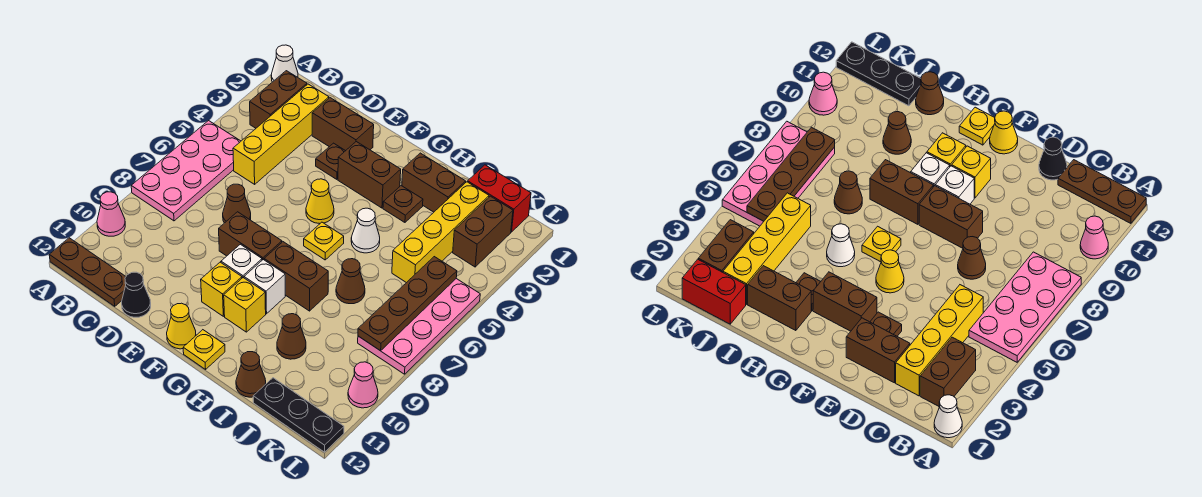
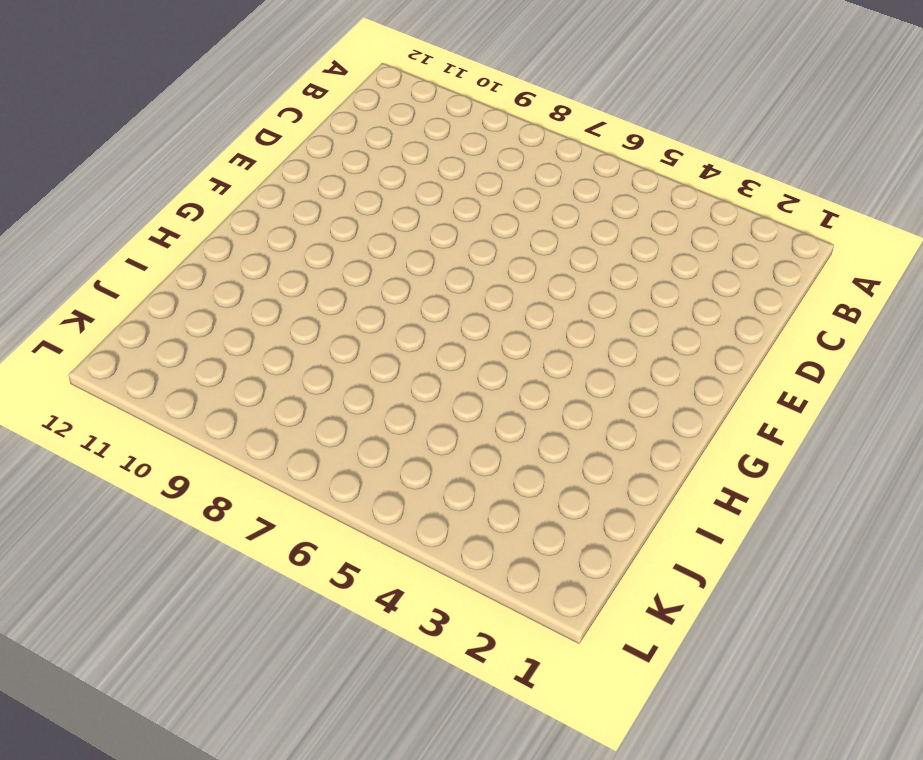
none -> white cone A1 level 1
none -> pink plate A5:B8 level 1
none -> pink cone A10 level 1
none -> brown plate A12:C12 level 1

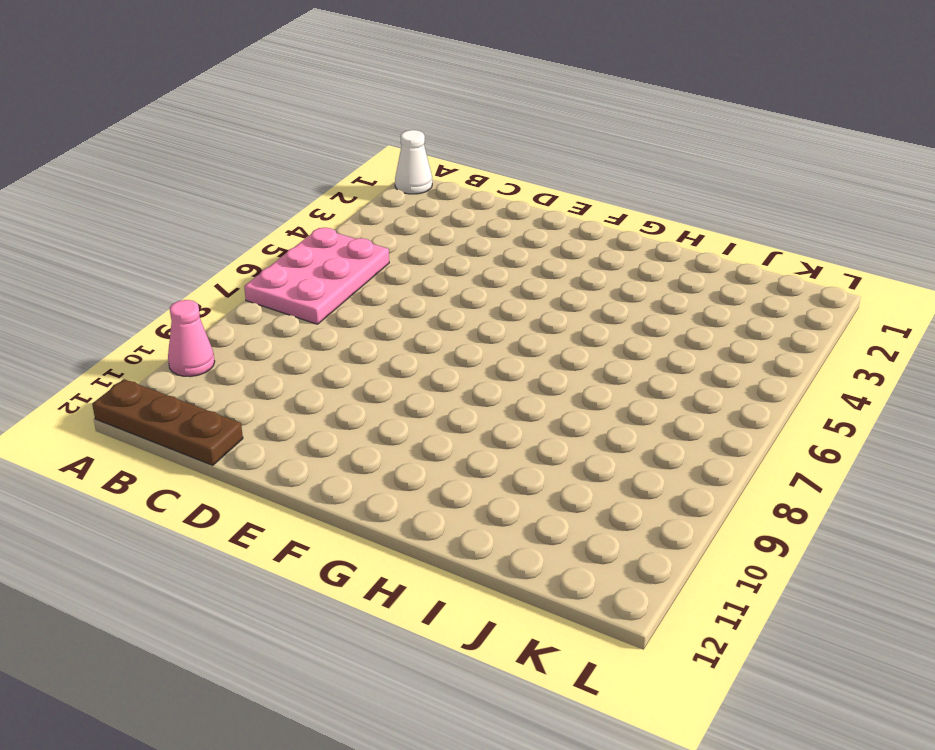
pink plate A5:B7 level 1 -> pink plate A5:B8 level 1
none -> brown brick B2:B3 level 1
none -> yellow brick C2:C5 level 1
none -> brown brick D2:E2 level 1
none -> brown cone D7 level 1

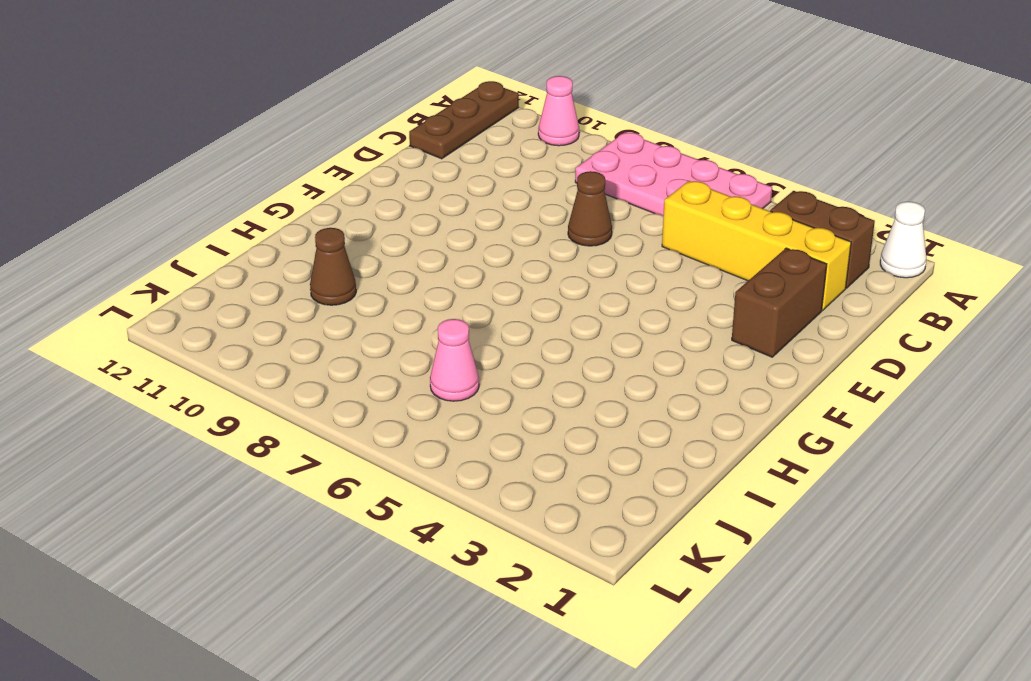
pink cone J6 level 1 -> pink cone L10 level 1
none -> black cone D12 level 1
none -> brown plate E3 level 1
none -> brown brick E8:F8 level 1
none -> brown brick F3:G3 level 1

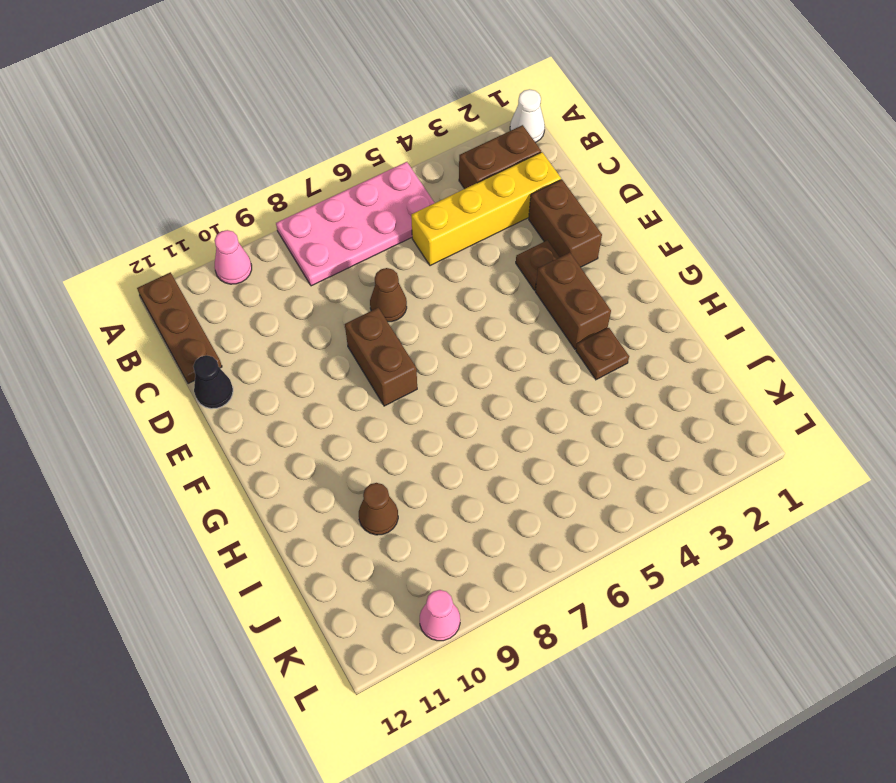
none -> yellow cone F5 level 1
none -> white brick F9 level 1
none -> yellow brick F10 level 1
none -> yellow cone F12 level 1

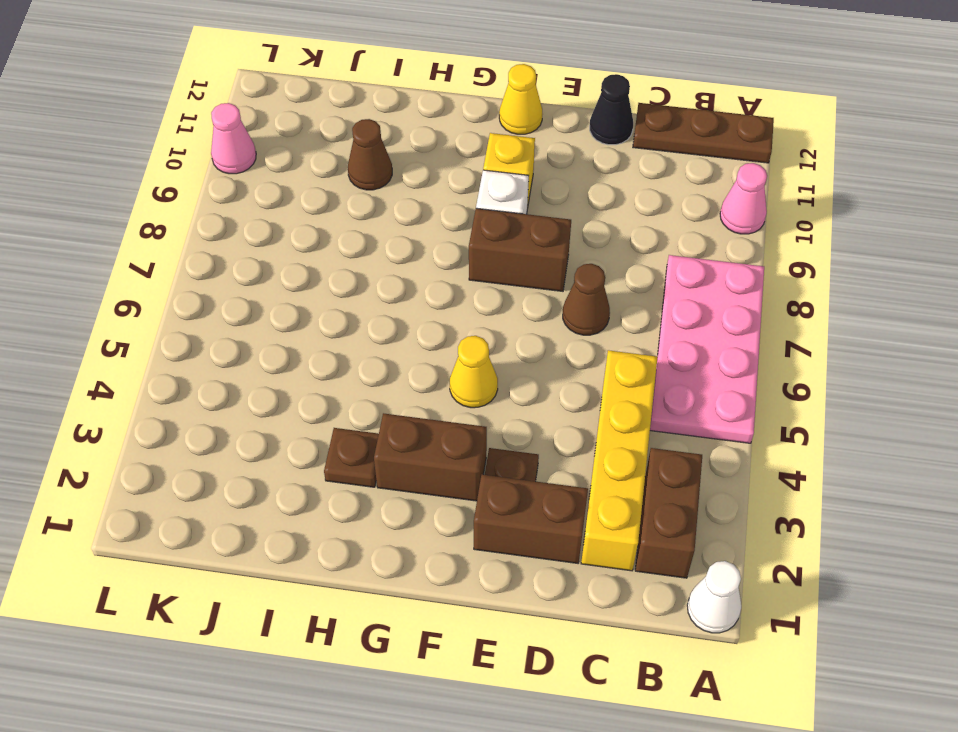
none -> yellow plate G6 level 1
none -> brown brick G8:H8 level 1
none -> white brick G9 level 1
none -> yellow brick G10 level 1

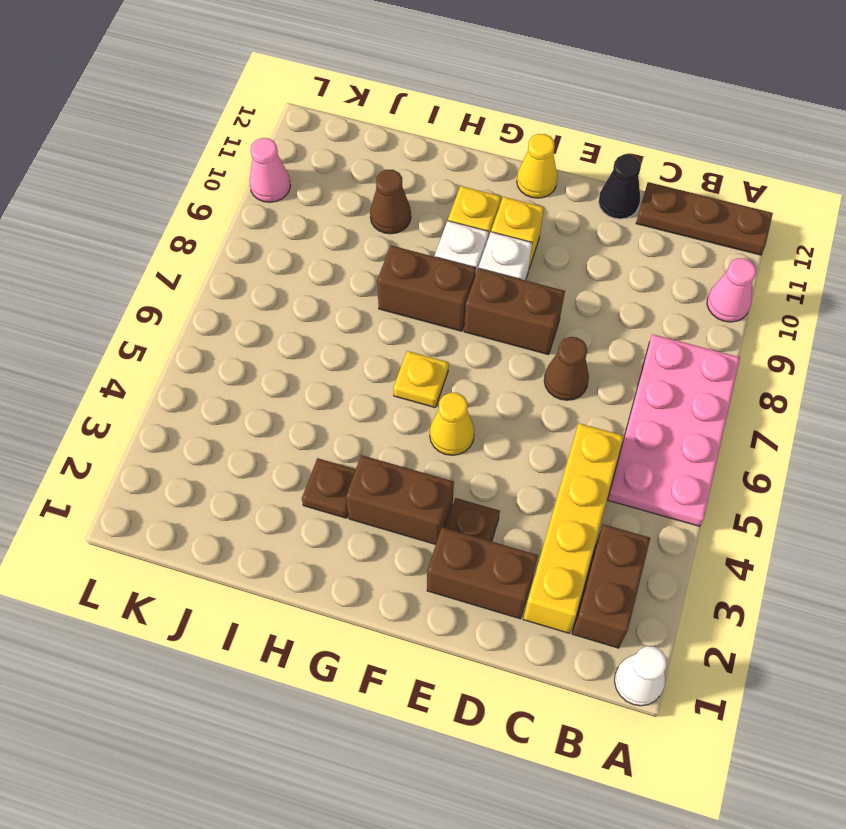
none -> yellow plate G12 level 1
none -> brown brick H2:I2 level 1
none -> white cone H5 level 1
none -> brown cone I7 level 1

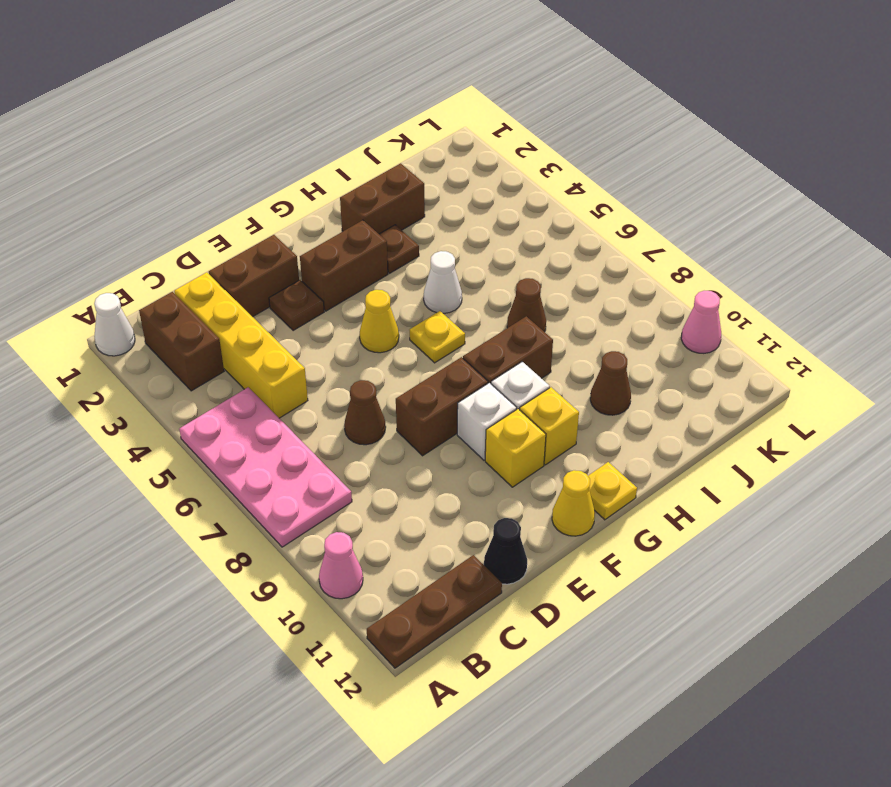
none -> brown cone I12 level 1
none -> red brick J1:K1 level 1
none -> yellow brick J2:J5 level 1
none -> black plate J12:L12 level 1

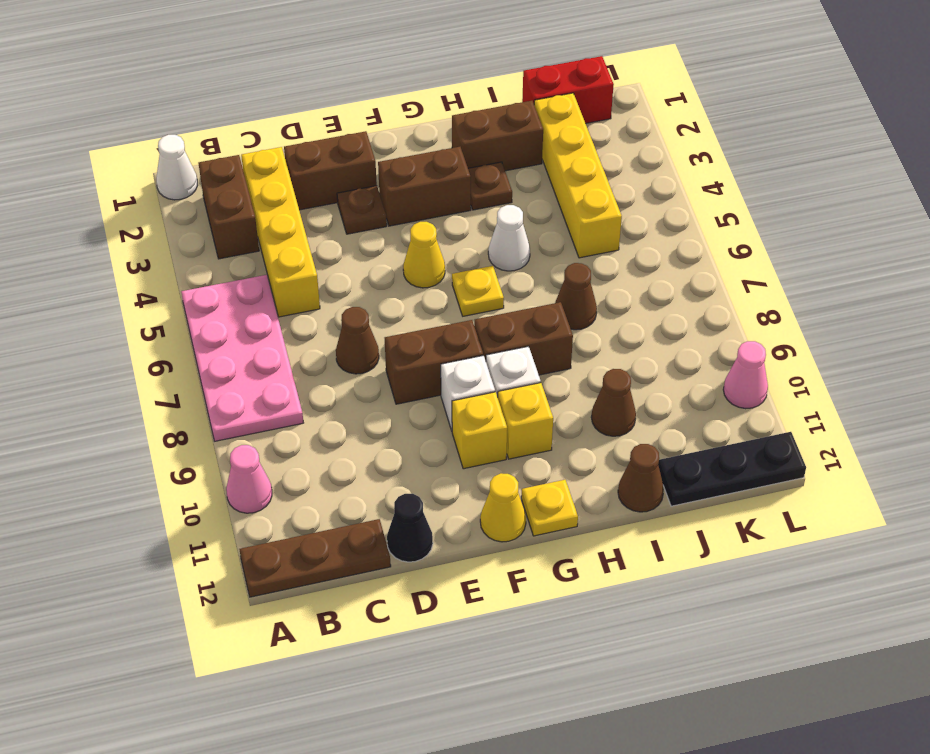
none -> brown brick K2:K3 level 1
none -> pink plate K5:L8 level 1
none -> brown plate K5:K8 level 2

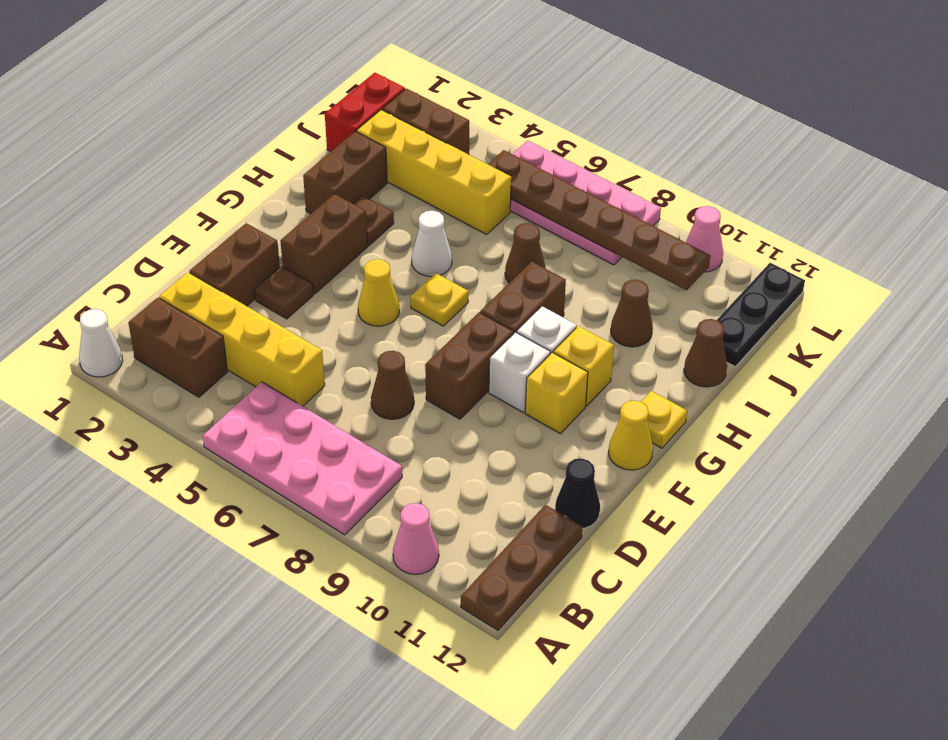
brown plate K5:K10 level 2 -> brown plate K5:K8 level 2

